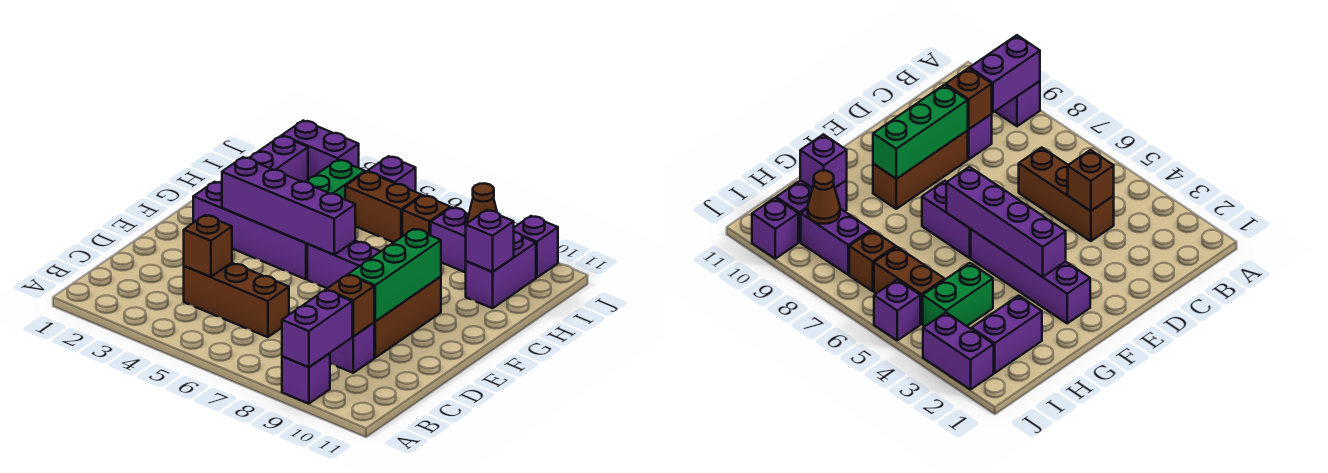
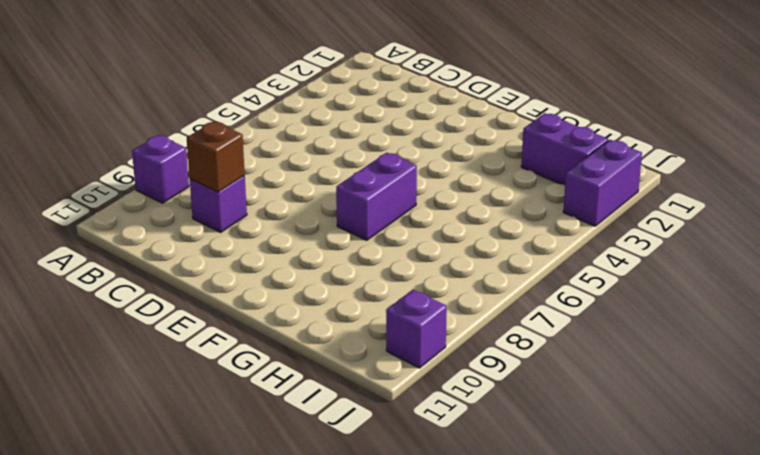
none -> brown brick C4:C6 level 1
none -> brown brick D9:F9 level 1
none -> purple brick F2:F5 level 1

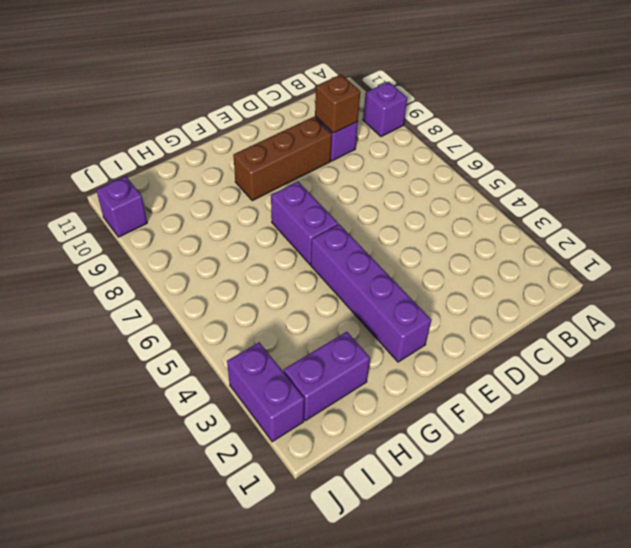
none -> brown brick C4:C6 level 1
none -> green brick H4:I4 level 1
none -> purple brick H10:I10 level 1

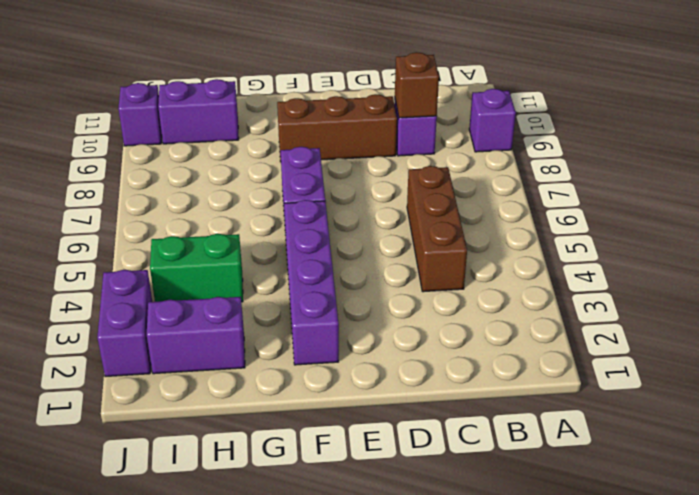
none -> brown brick I5:I6 level 1
none -> brown brick I7 level 1
none -> purple brick I8:I9 level 1

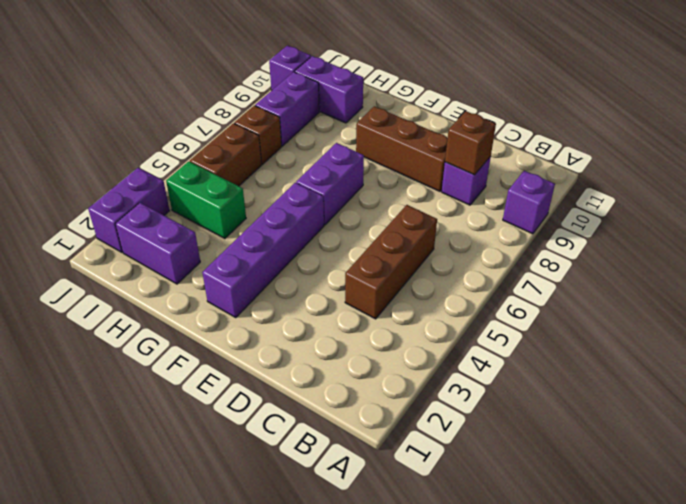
none -> purple brick J5 level 1
none -> purple brick A9:B9 level 2
none -> brown brick C4 level 2

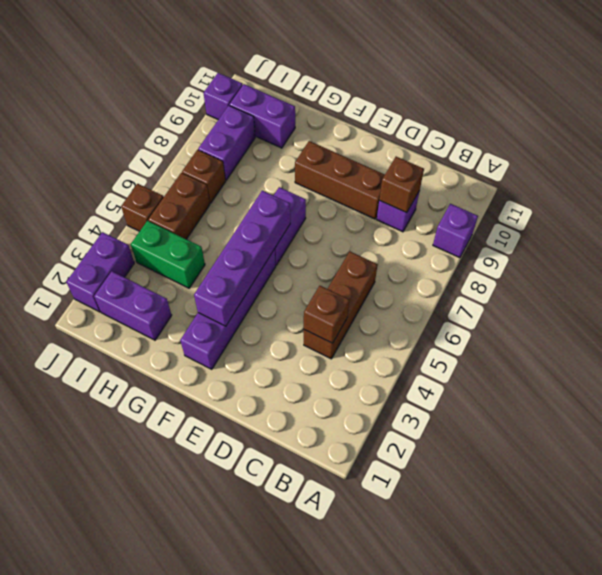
brown brick J5 level 1 -> purple brick J5 level 1
none -> purple brick A9:B9 level 2
none -> green brick D9:F9 level 2
none -> purple brick H10 level 2

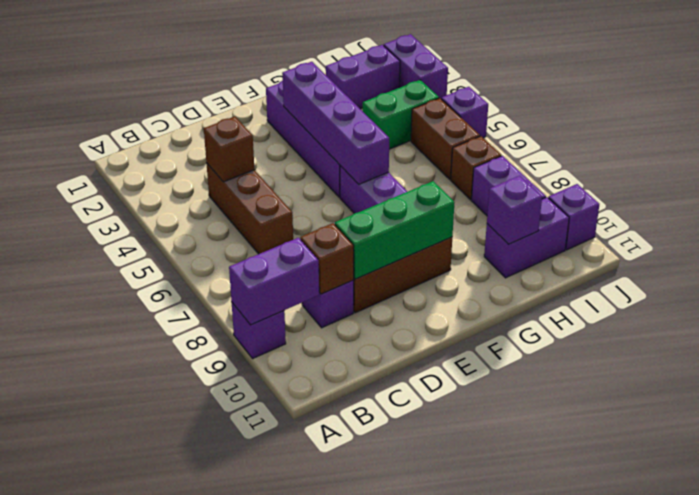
none -> brown cone I9 level 2

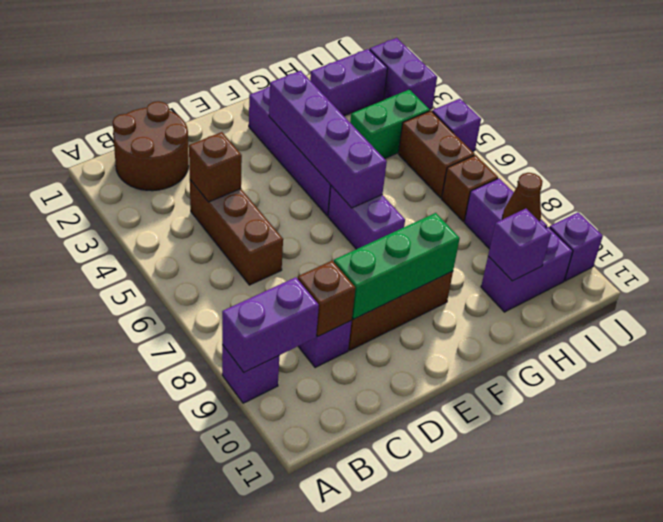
brown round brick B1:C2 level 1 -> none

